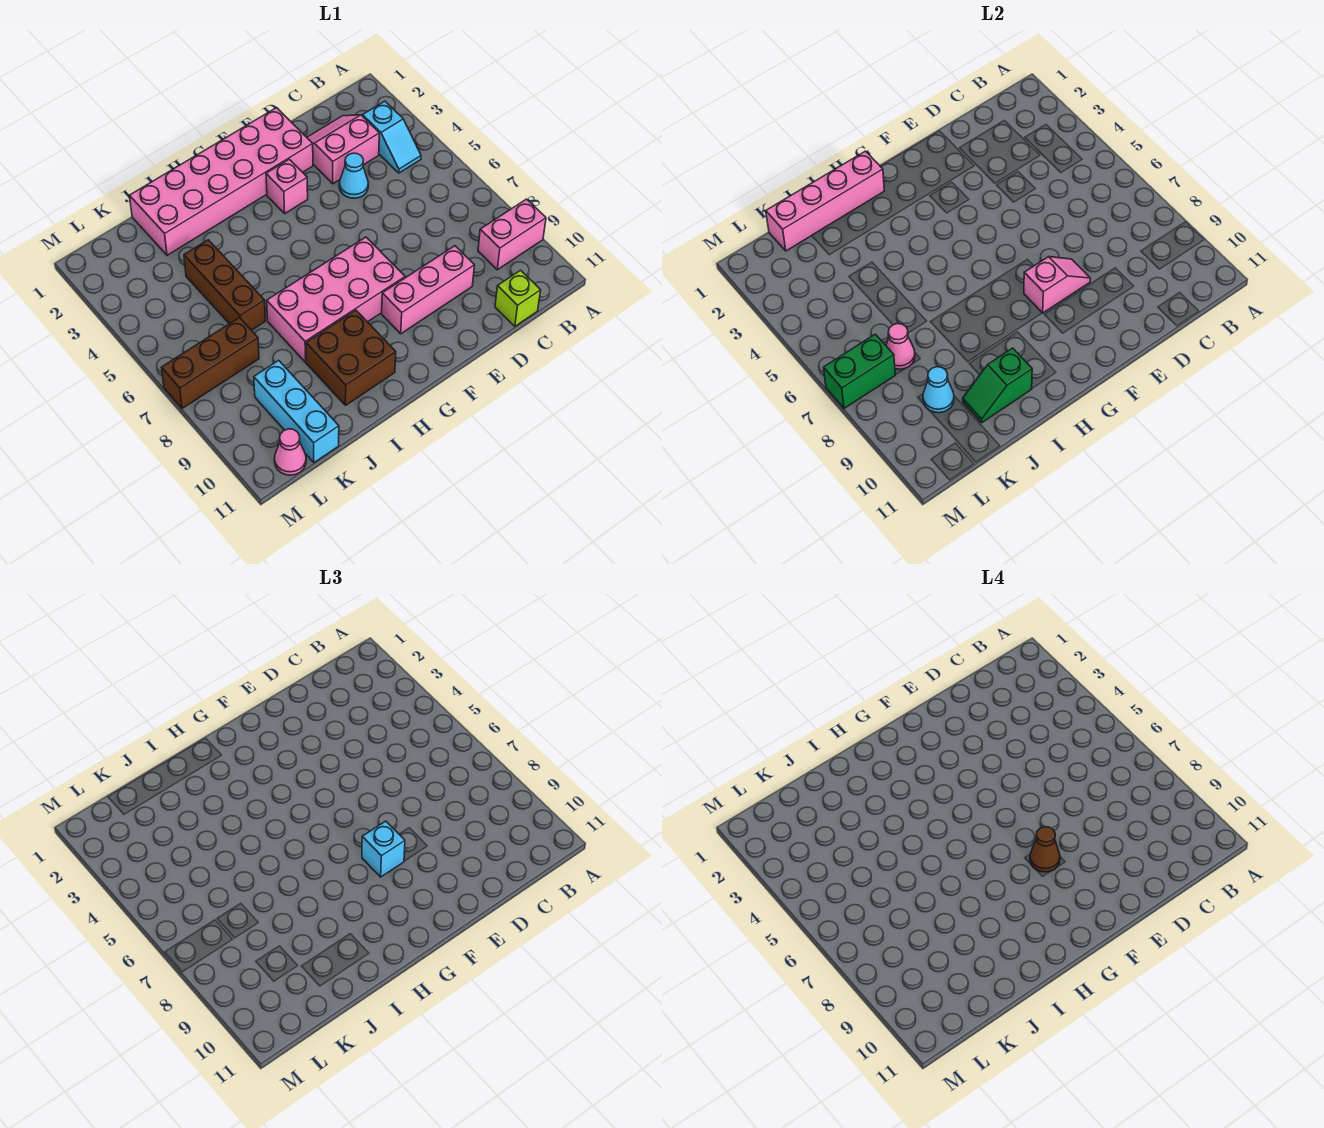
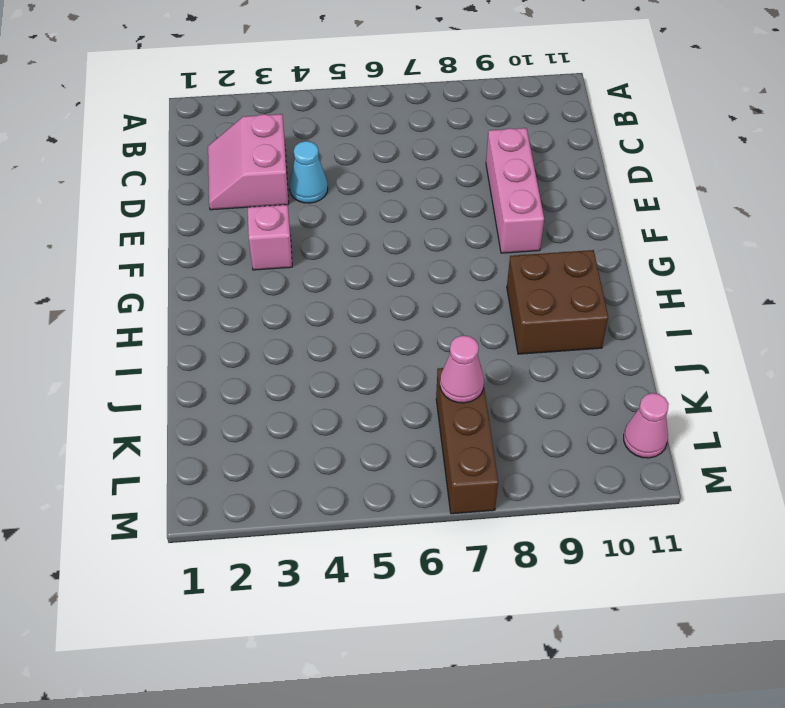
none -> pink brick A9:B9 level 1
none -> cyan slope B3:B4 level 1 top 3
none -> lime brick C11 level 1

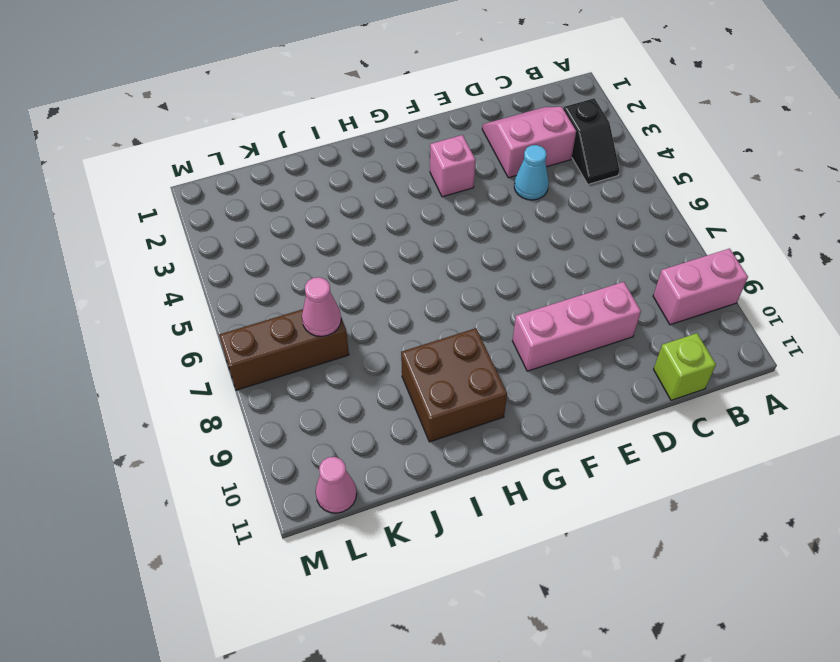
black slope B3:B4 level 1 top 3 -> cyan slope B3:B4 level 1 top 3
none -> pink brick E1:J2 level 1
none -> pink brick F7:I8 level 1
none -> brown brick J4:J6 level 1

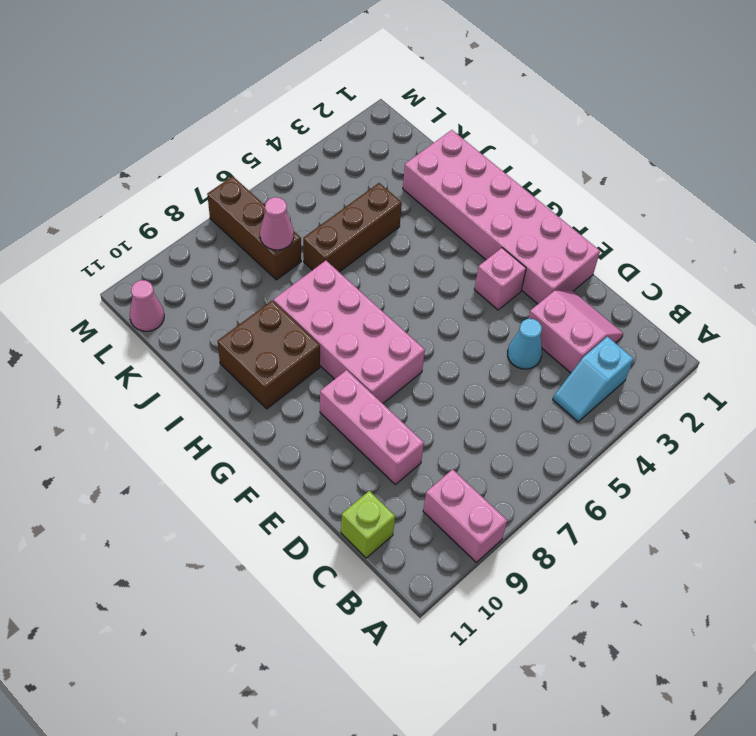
none -> cyan brick K9:K11 level 1
none -> pink slope E8:F8 level 2 top F
none -> pink brick H1:K1 level 2

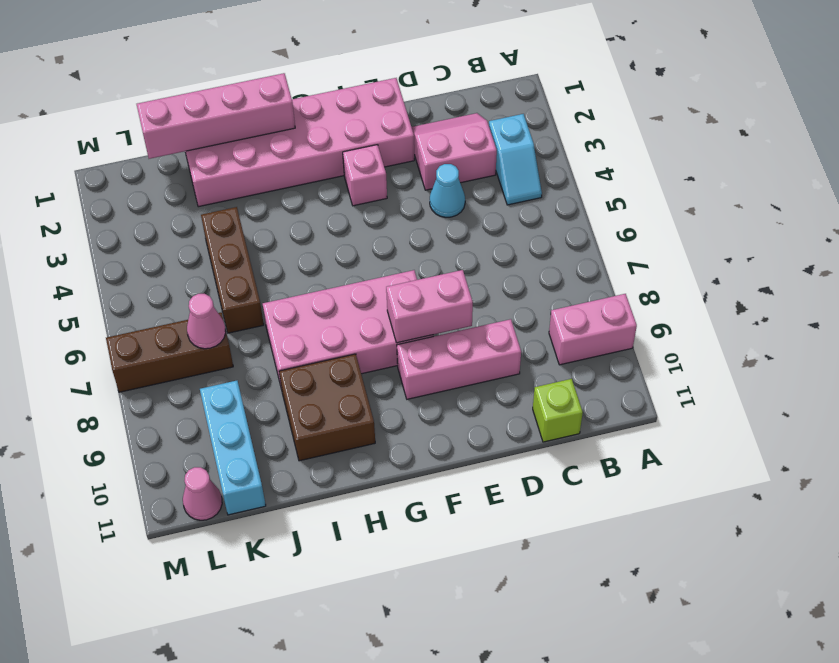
pink brick E8:F8 level 2 -> pink slope E8:F8 level 2 top F
none -> green slope I10:J10 level 2 top I
none -> cyan cone K9 level 2
none -> green brick L7:M7 level 2

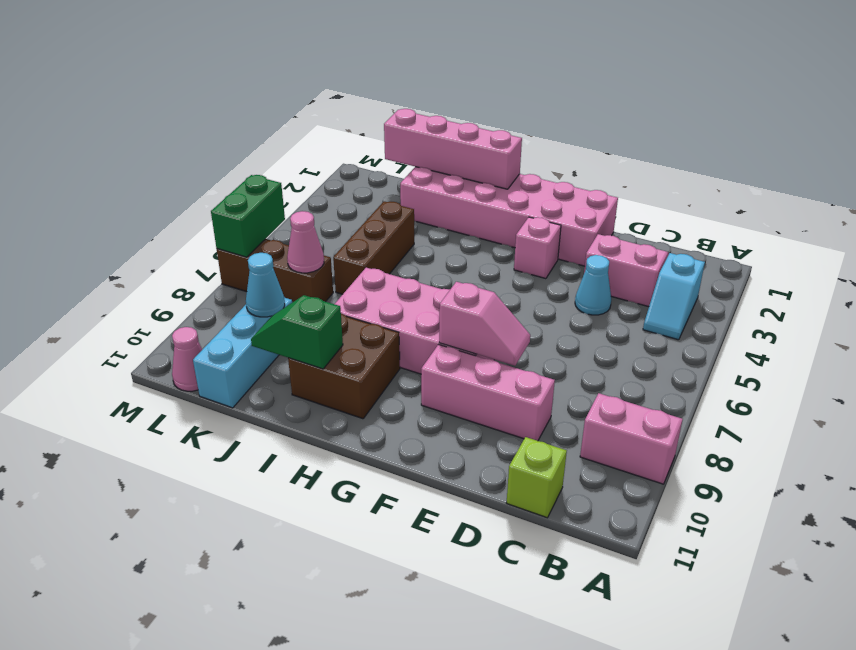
green brick M6:M7 level 2 -> green brick L7:M7 level 2
none -> cyan brick F8 level 3
none -> brown cone F8 level 4

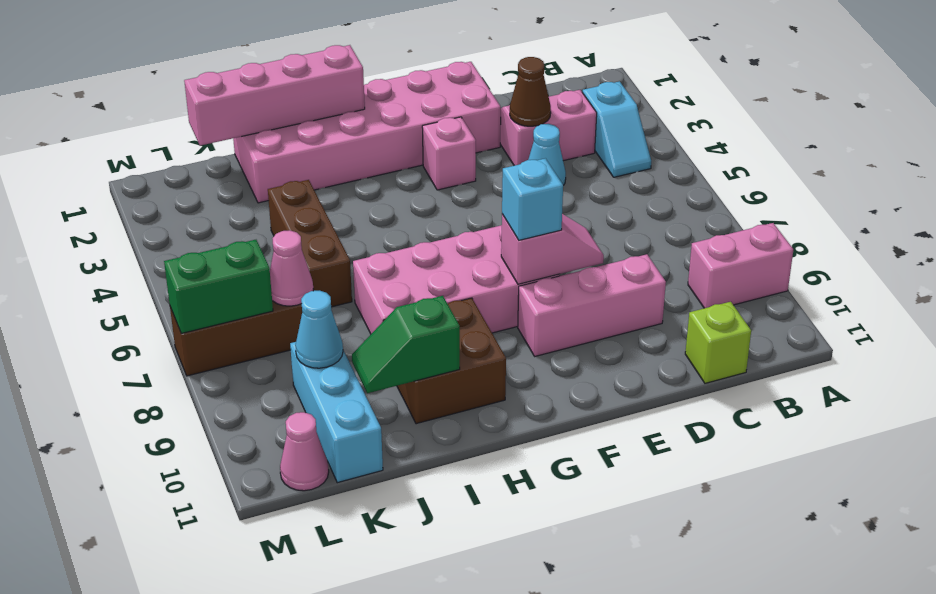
brown cone D3 level 2 -> brown cone F8 level 4

